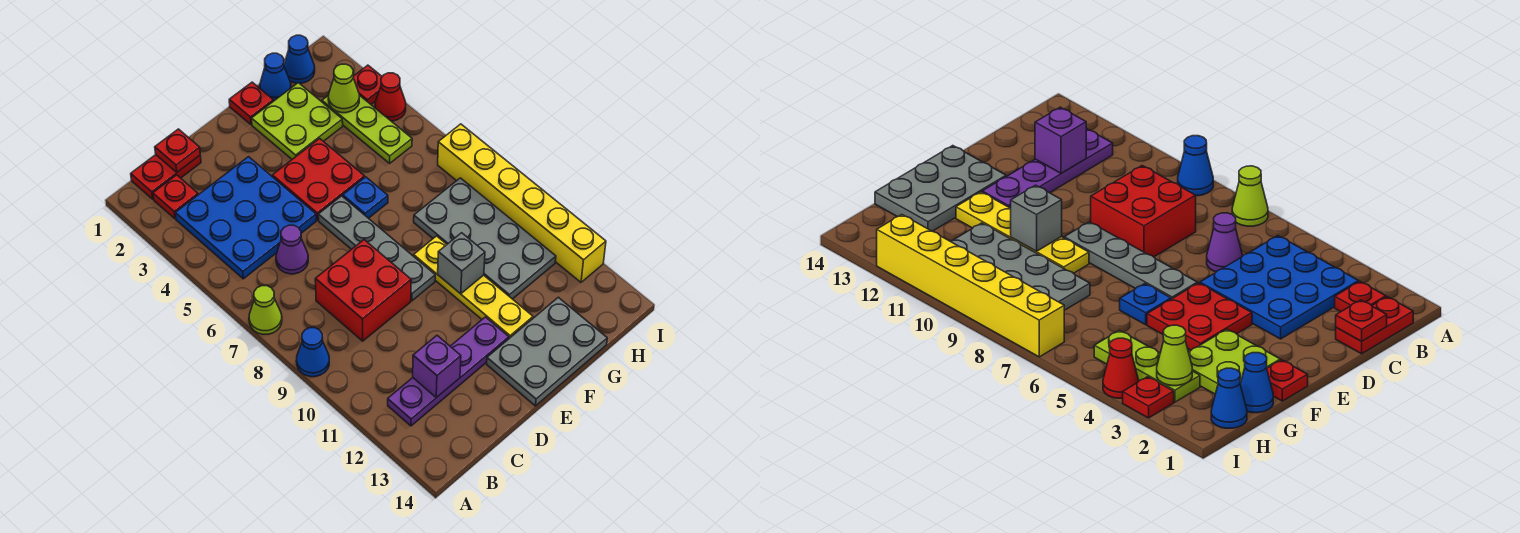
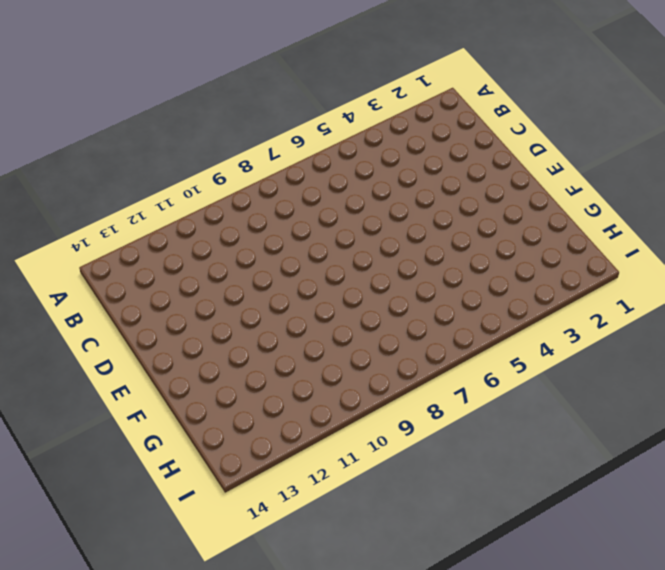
none -> lime cone A7 level 1
none -> blue cone A9 level 1
none -> red plate B1:C1 level 1

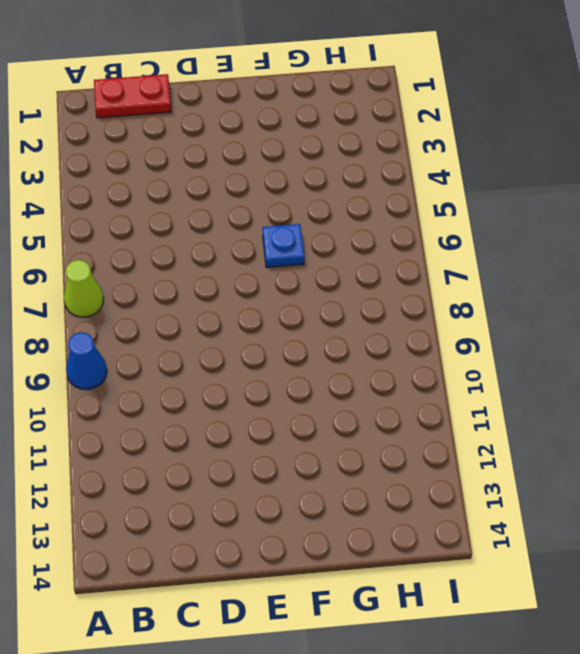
none -> red plate B2 level 1
none -> blue plate B3:D5 level 1
none -> purple plate B12:E12 level 1

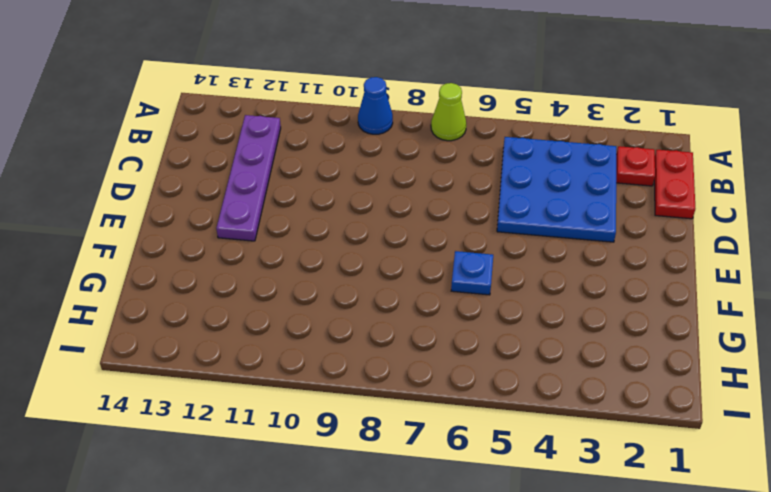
none -> purple cone C6 level 1
none -> red brick C8:D9 level 1
none -> red plate E4:F5 level 1

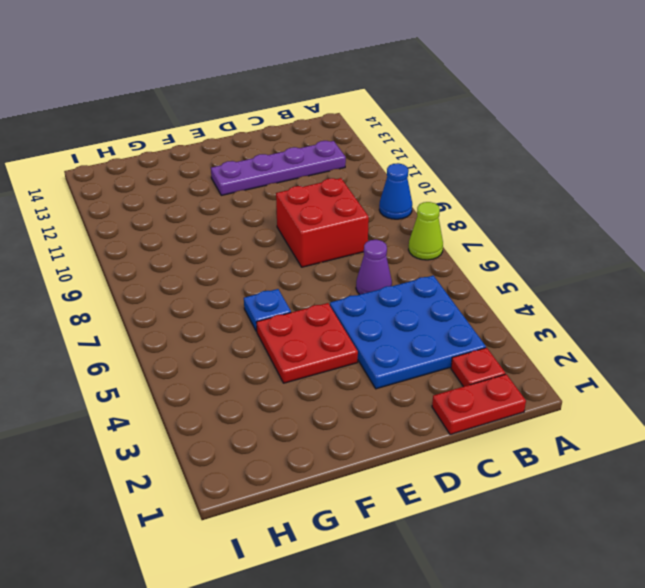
none -> grey plate E6:E9 level 1
none -> grey plate E13:G14 level 1
none -> red plate F1 level 1

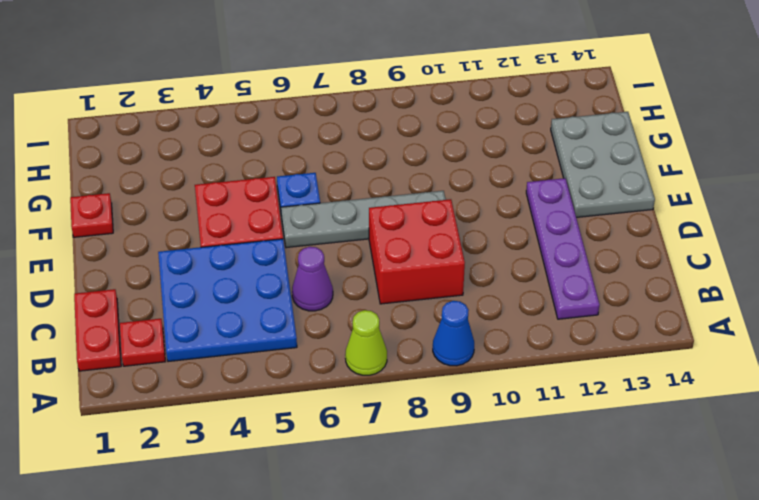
none -> lime plate F2:G3 level 1
none -> yellow plate F9:F12 level 1
none -> blue cone G1 level 1

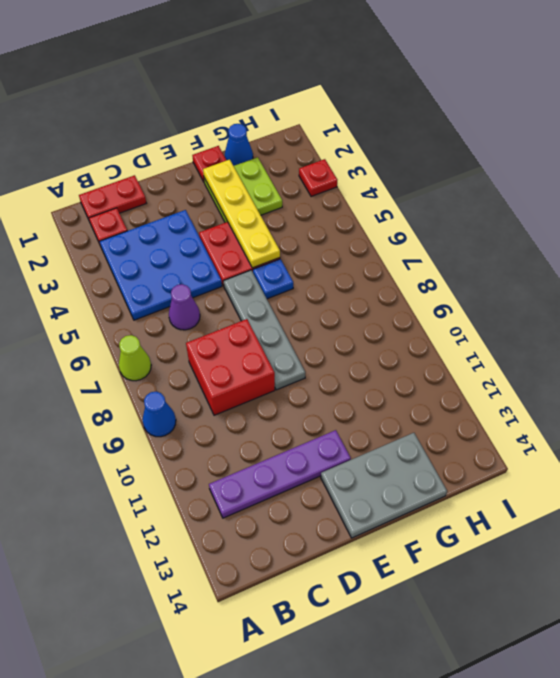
yellow plate F2:F5 level 2 -> yellow plate F9:F12 level 1
none -> grey plate G8:H11 level 1
none -> blue cone H1 level 1
none -> lime plate H3:H5 level 1

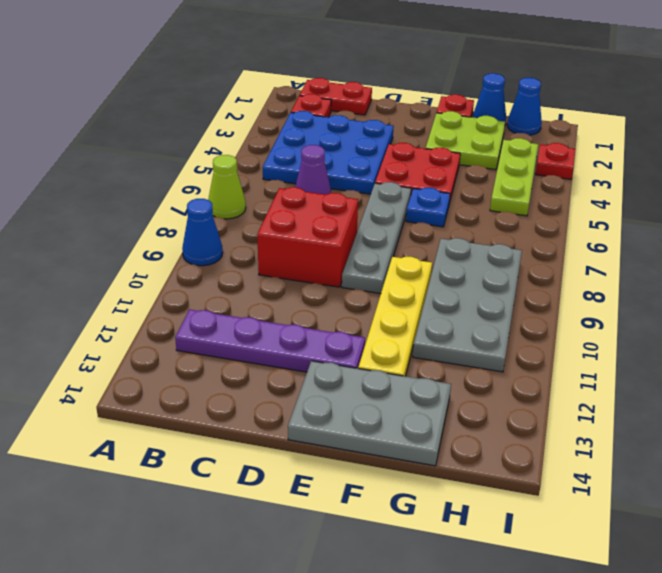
none -> red cone I4 level 1
none -> yellow brick I7:I12 level 1
none -> red plate C1 level 2

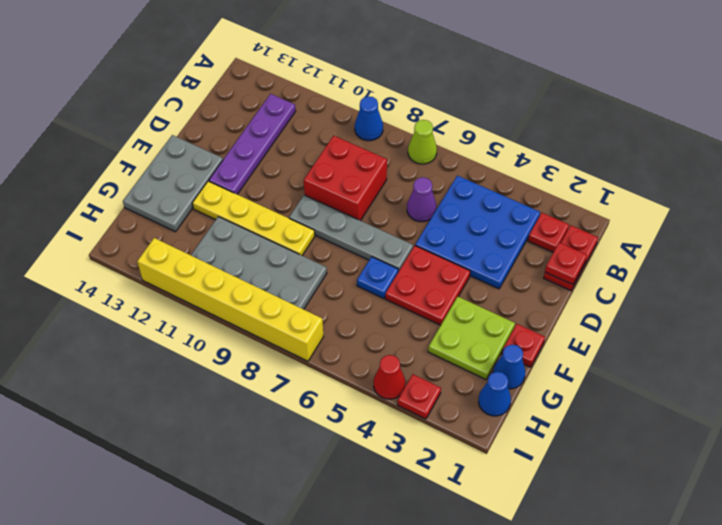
none -> lime plate H3:H5 level 1
none -> purple brick C12 level 2
none -> grey brick F10 level 2

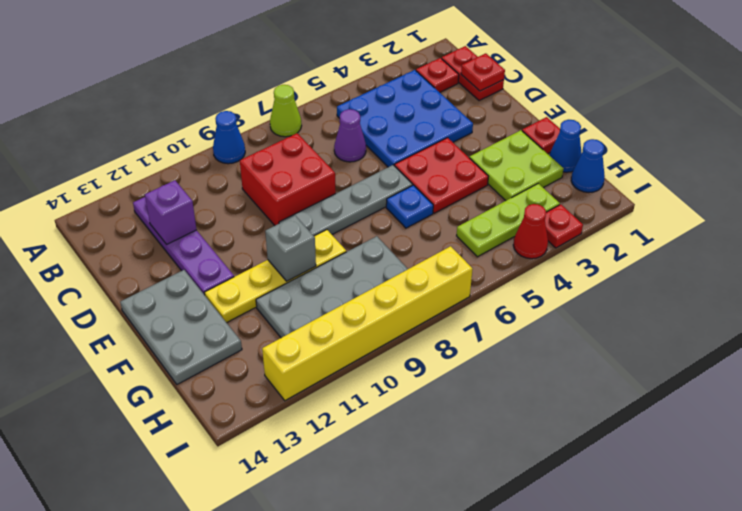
none -> lime cone H3 level 2

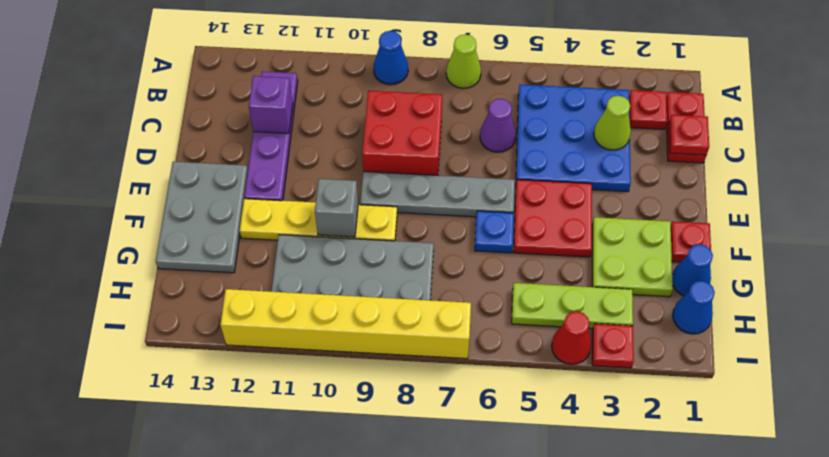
lime cone C3 level 2 -> lime cone H3 level 2

